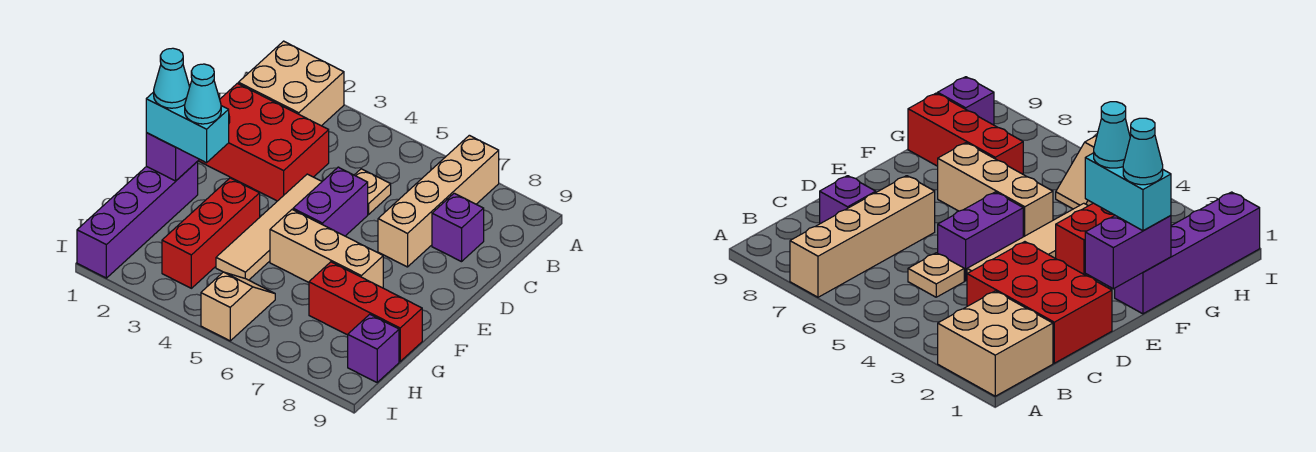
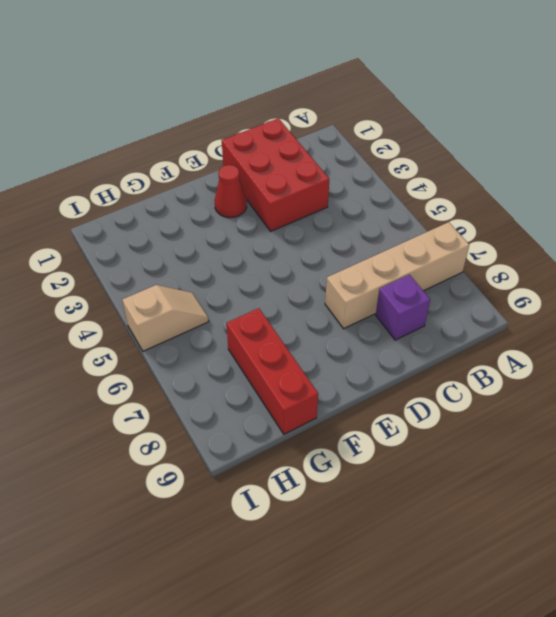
red cone E2 level 1 -> none
none -> tan brick A1:B2 level 1
none -> tan plate C5 level 1
none -> tan tile D4:G4 level 1

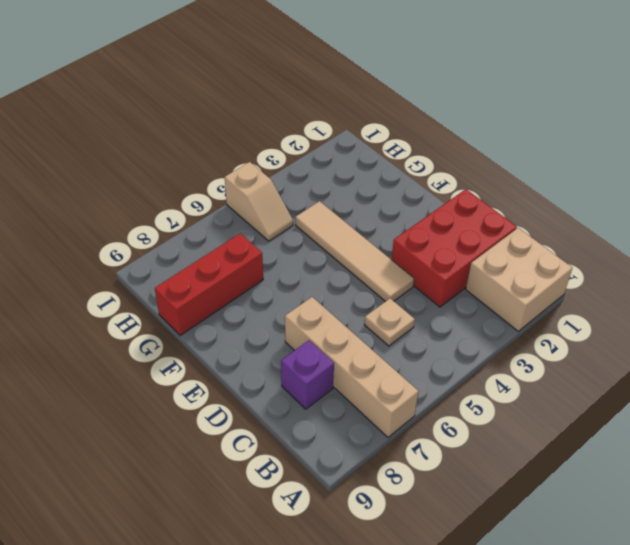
none -> purple brick D5:E5 level 1
none -> purple brick F1:I1 level 1
none -> red brick F3:H3 level 1

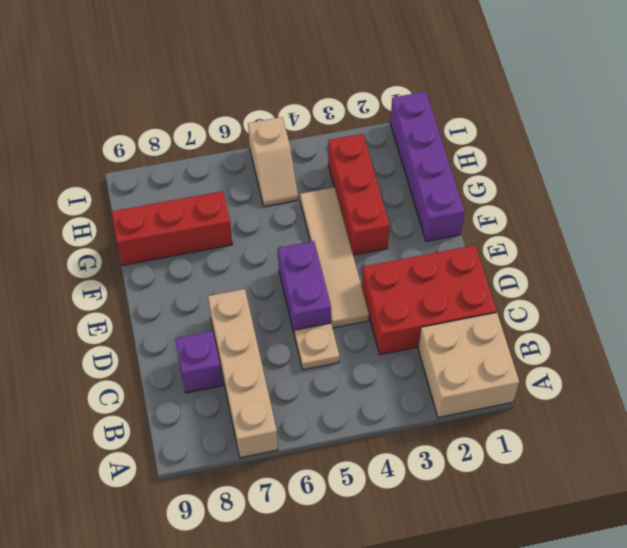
none -> tan brick F5:F7 level 1
none -> purple brick H9 level 1
none -> purple brick E1:F1 level 2

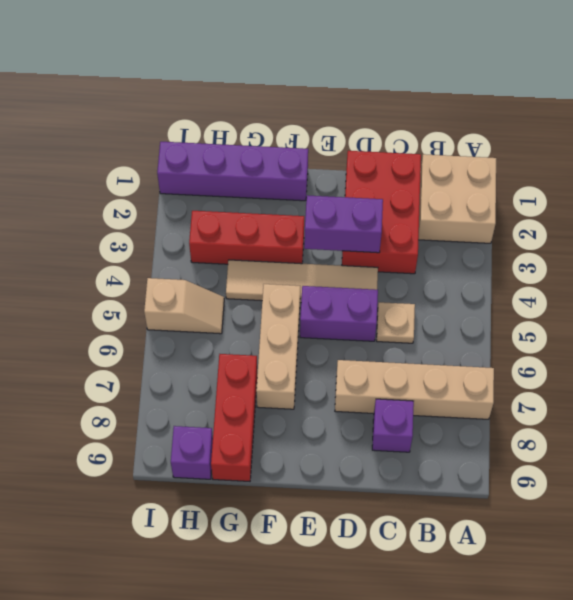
purple brick D3:E3 level 2 -> purple brick E1:F1 level 2
none -> cyan brick F1:F2 level 3
none -> cyan cone F1 level 4
none -> cyan cone F2 level 4

